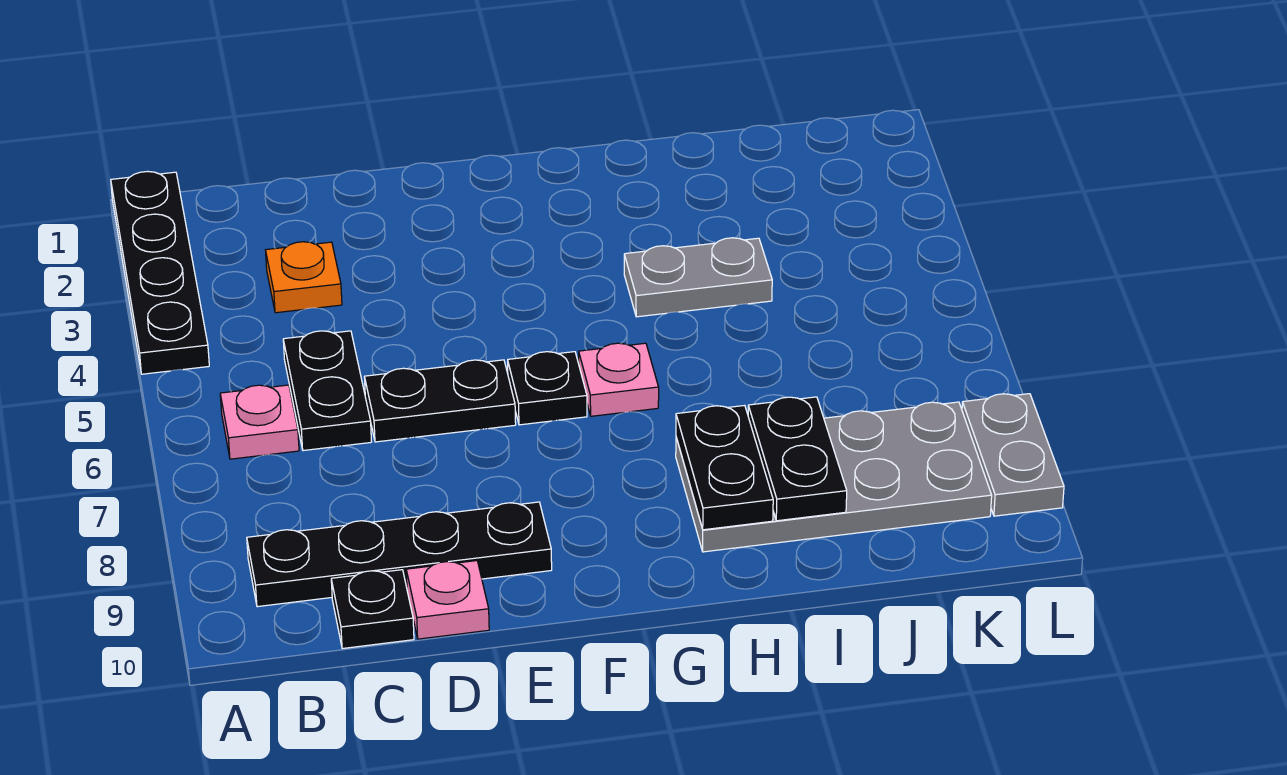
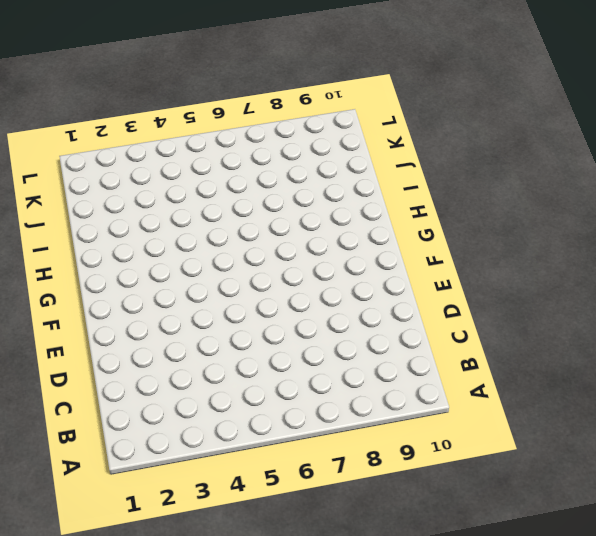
none -> black plate A1:A4 level 1
none -> pink plate B6 level 1
none -> black plate B9:E9 level 1

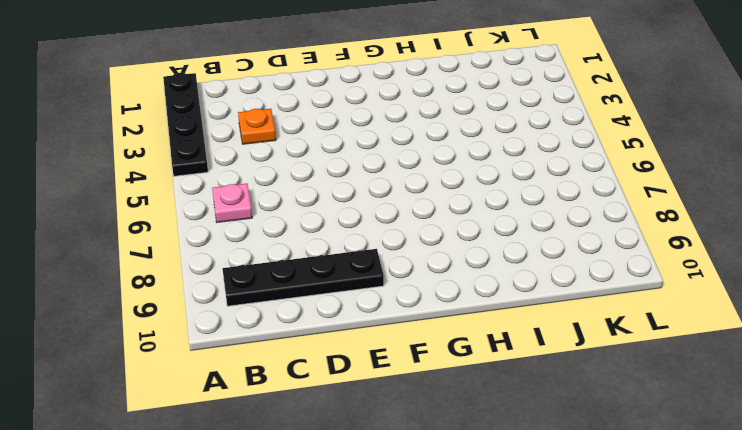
none -> black plate C5:C6 level 1
none -> black plate C10 level 1
none -> black plate D6:E6 level 1

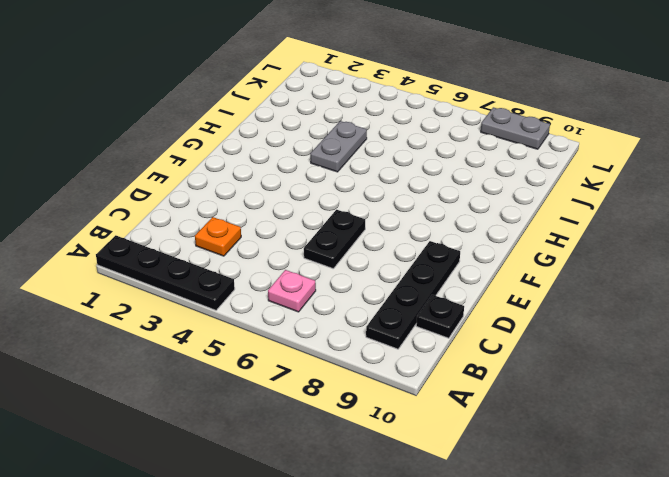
none -> black plate C5:C6 level 1
none -> pink plate D10 level 1
none -> black plate F6 level 1

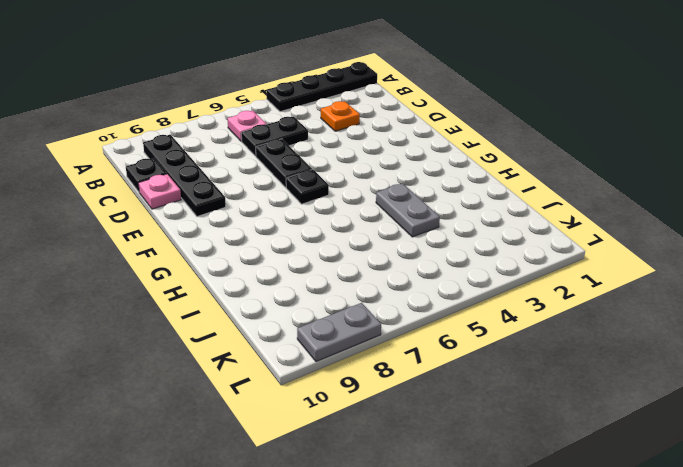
none -> pink plate G6 level 1
none -> grey plate H8:K9 level 1
none -> black plate H8:H9 level 2

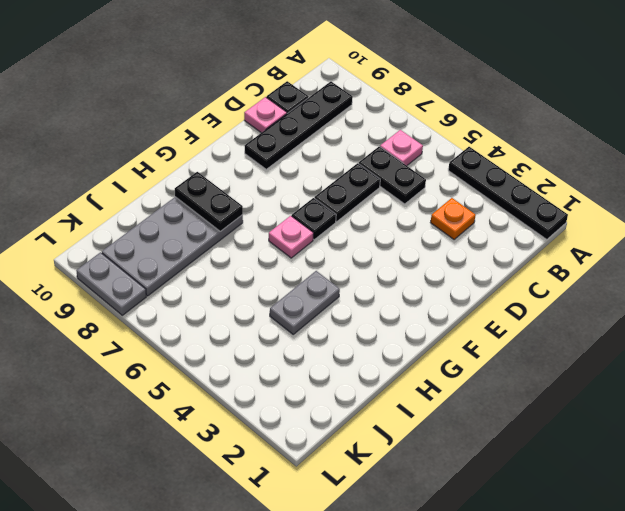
none -> black plate I8:I9 level 2

